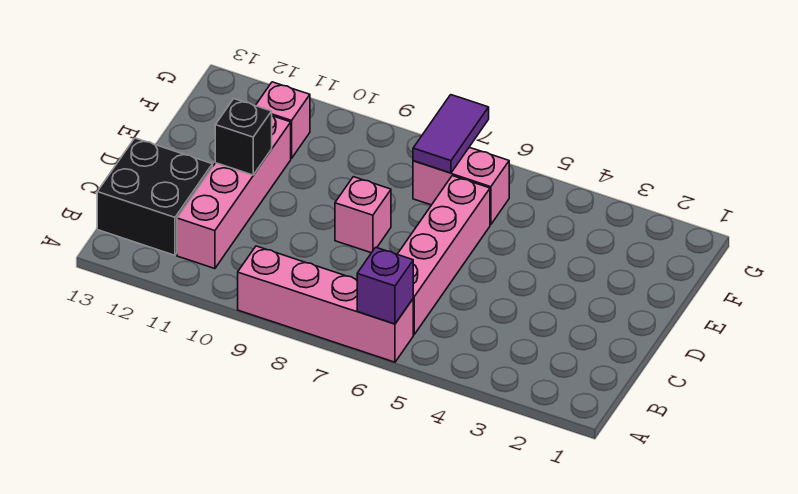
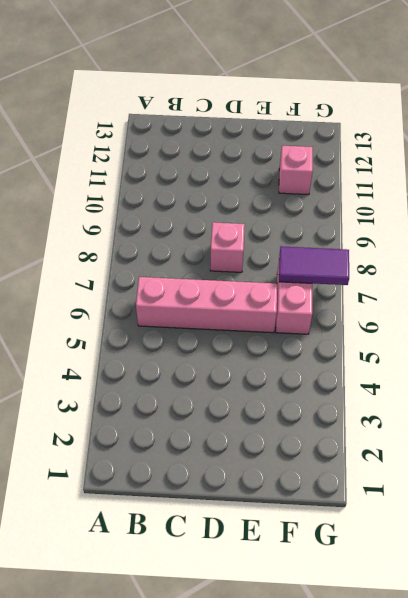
none -> pink brick A6:A9 level 1
none -> pink brick B11:E11 level 1

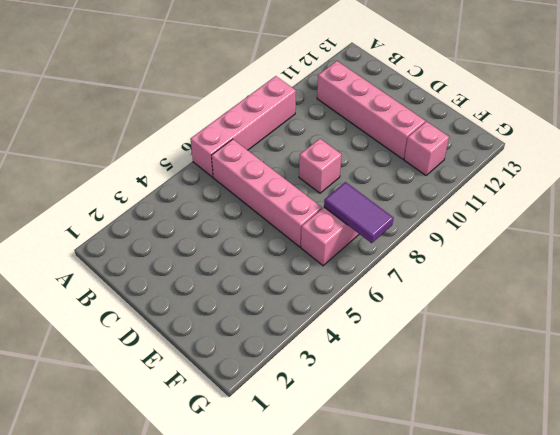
none -> black brick B12:C13 level 1
none -> purple brick A6 level 2

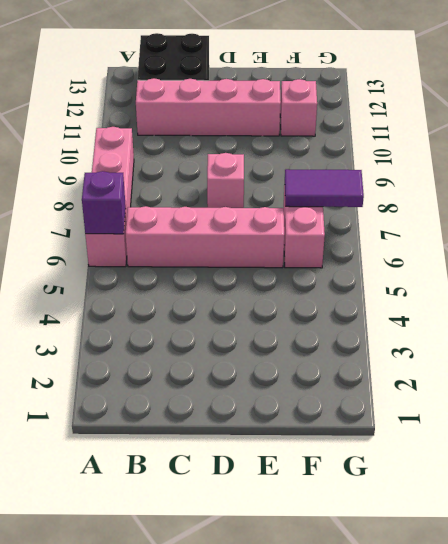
none -> black brick D11 level 2

